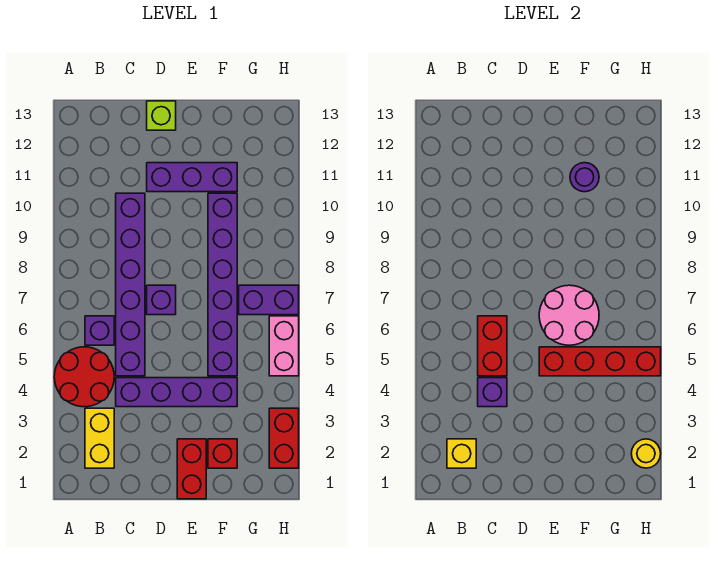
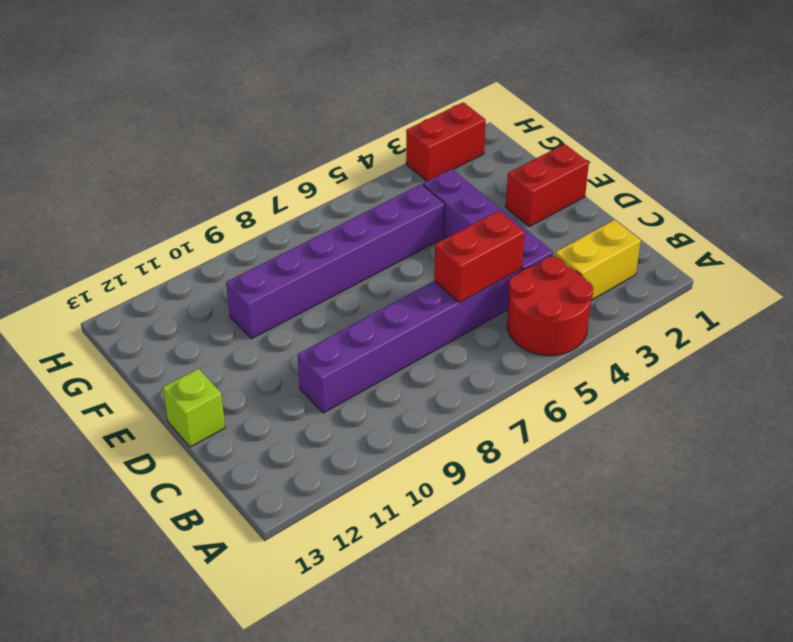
none -> purple brick B6 level 1
none -> purple brick D7 level 1
none -> purple brick D11:F11 level 1

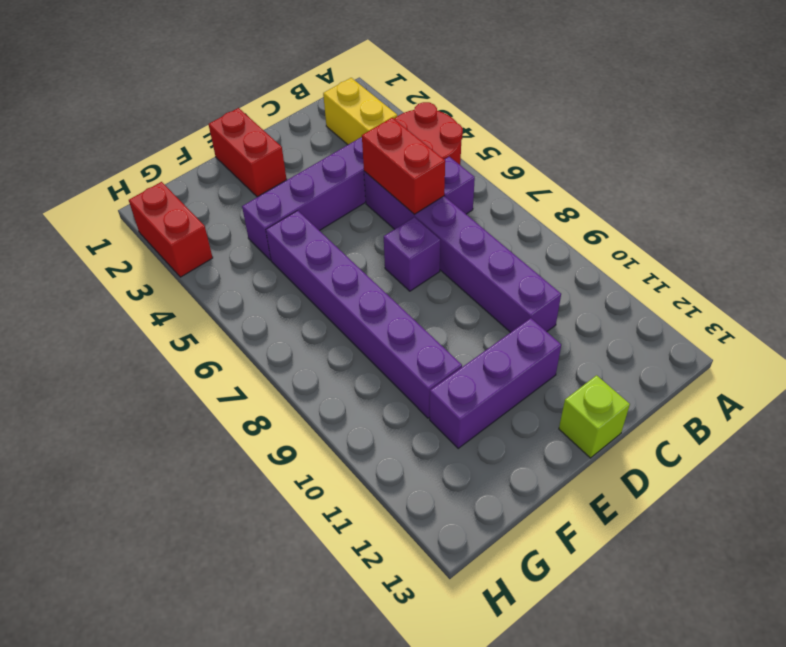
none -> red brick F2 level 1
none -> purple brick G7:H7 level 1
none -> pink brick H5:H6 level 1

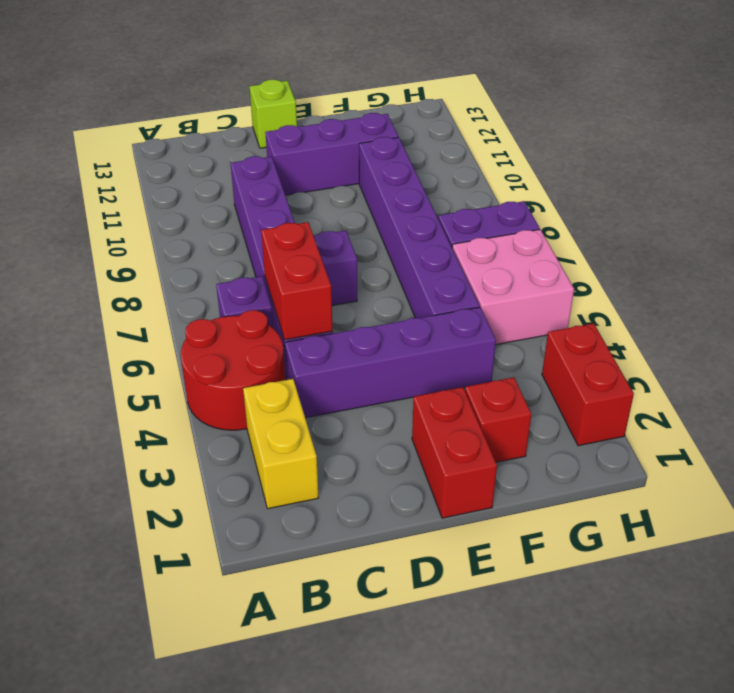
pink brick G5:H6 level 1 -> pink brick H5:H6 level 1
none -> yellow brick B2 level 2
none -> purple brick C4 level 2
none -> red brick E5:H5 level 2

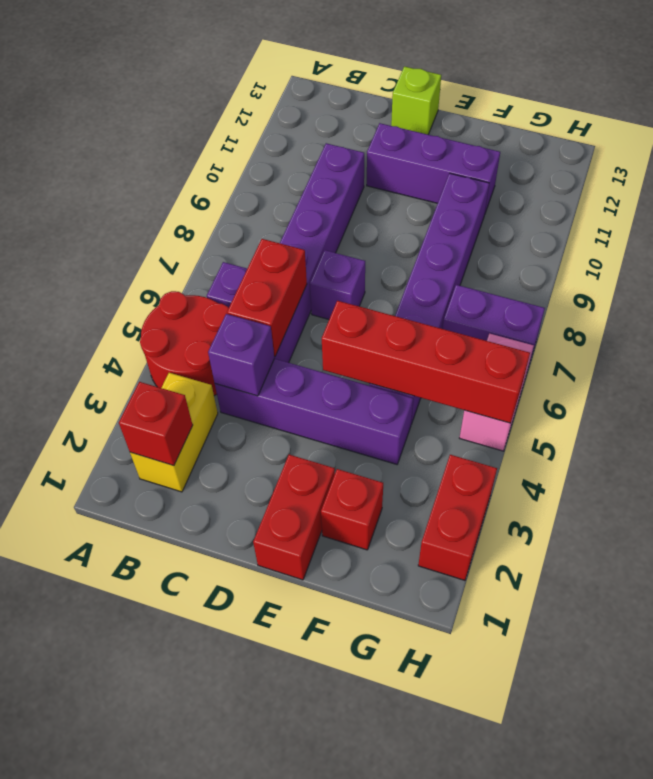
red brick B2 level 2 -> yellow brick B2 level 2
none -> pink round brick E6:F7 level 2
none -> purple round brick F11 level 2
none -> yellow round brick H2 level 2

